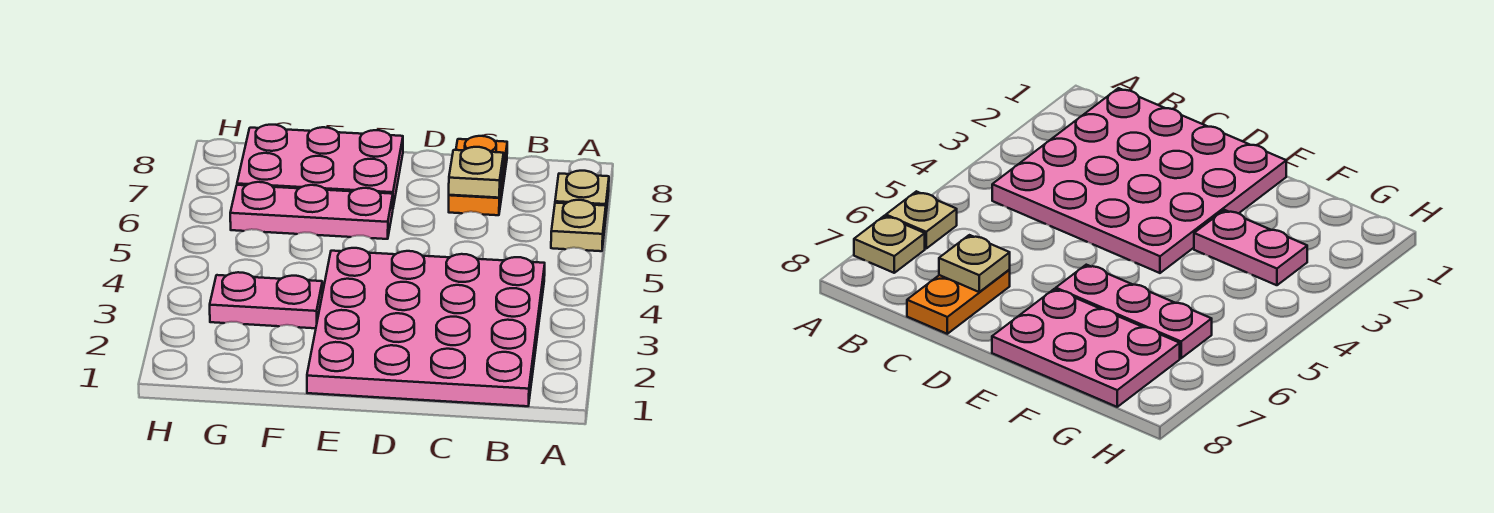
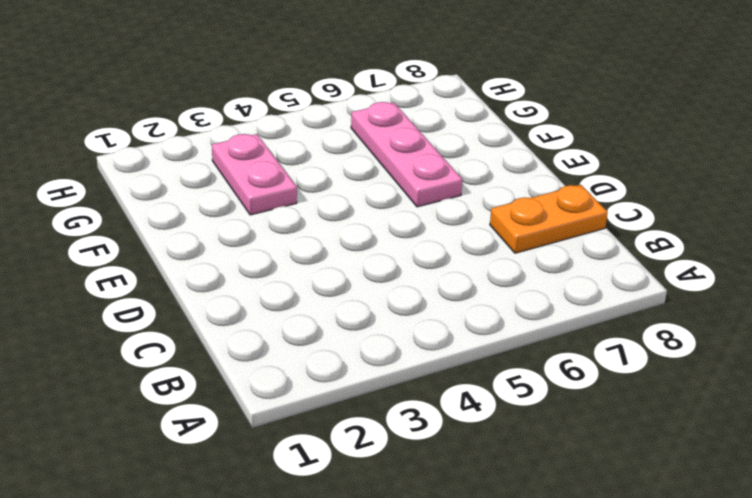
none -> tan plate A6 level 1
none -> tan plate A7 level 1

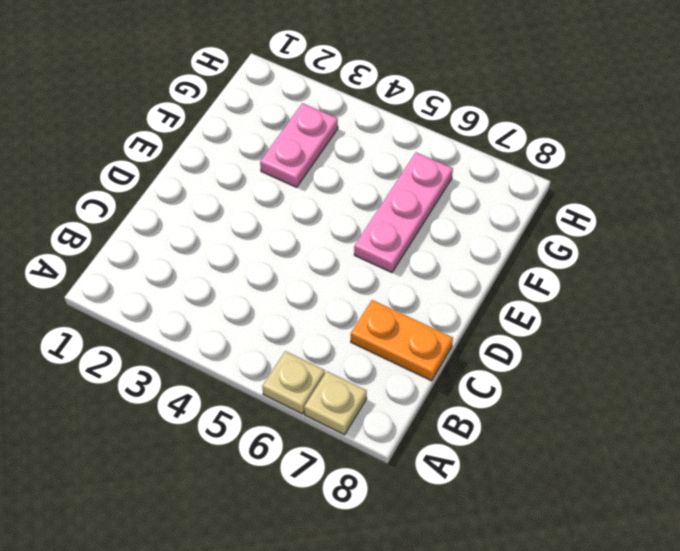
none -> pink plate B1:E4 level 1
none -> pink plate E7:G8 level 1

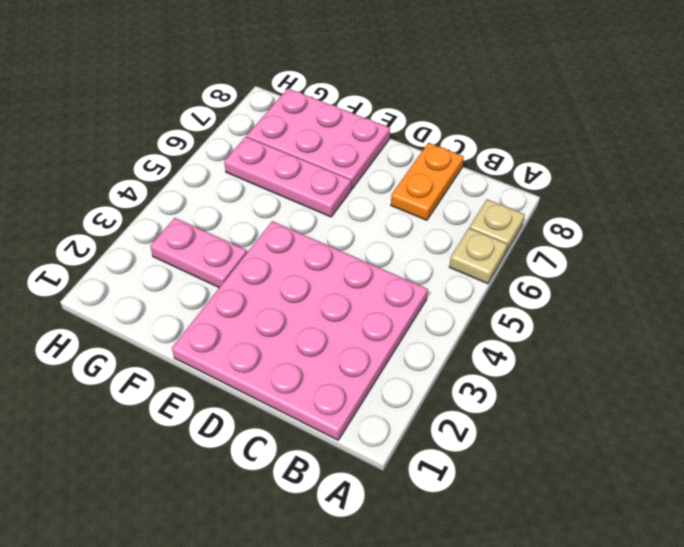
none -> tan plate C7 level 2

